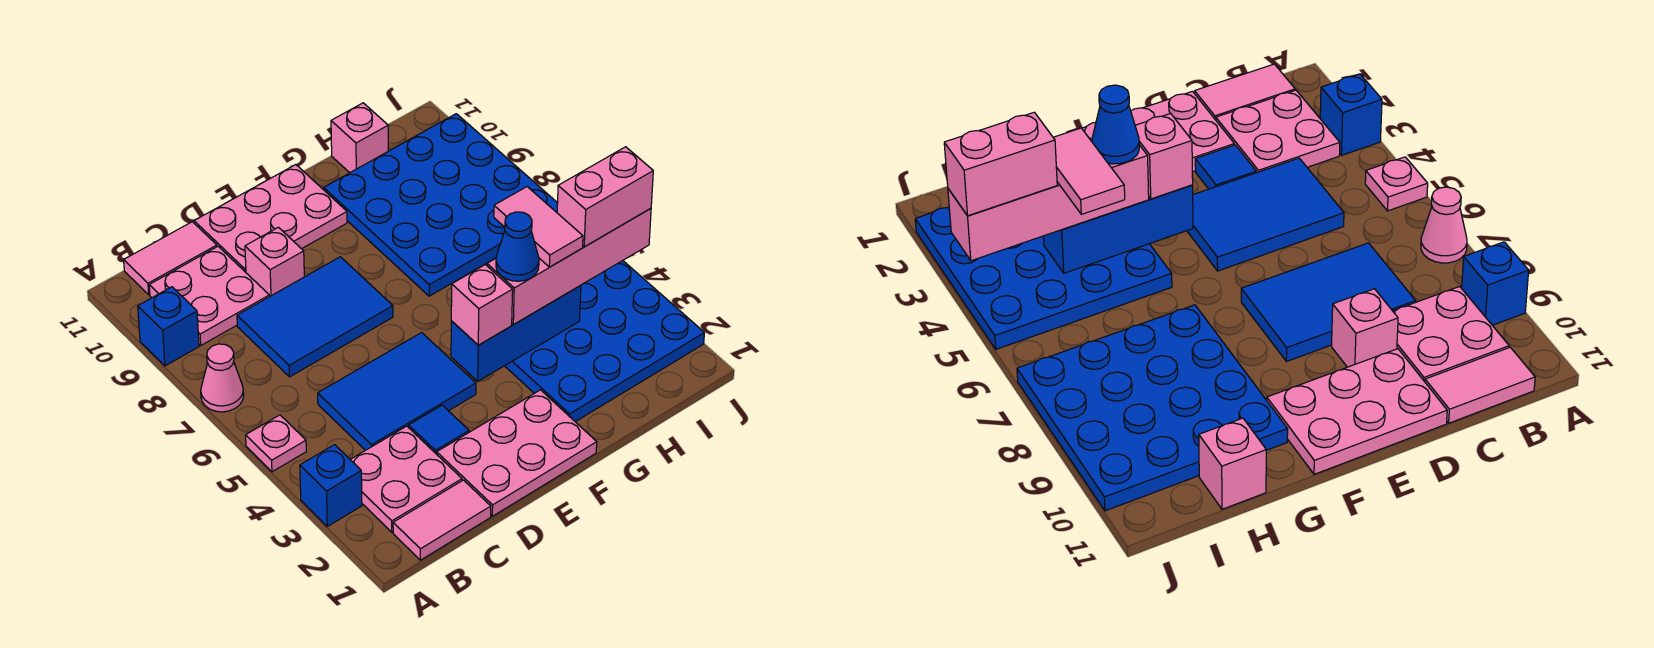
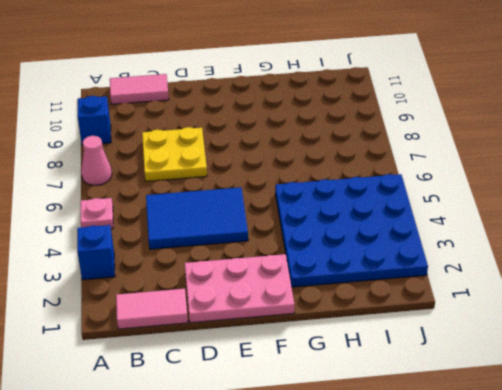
yellow plate C7:D8 level 1 -> blue tile C7:E8 level 1
none -> pink plate B2:C3 level 1
none -> pink plate B9:C10 level 1
none -> blue tile D3 level 1

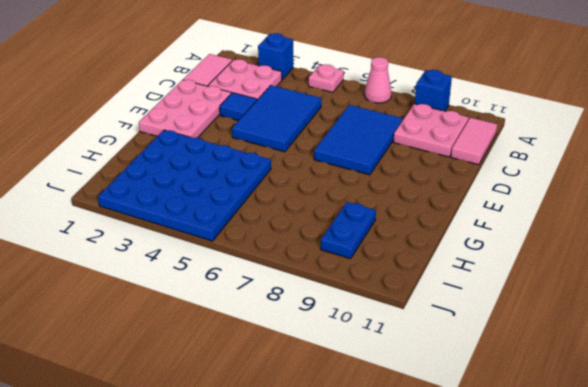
blue plate H9:I9 level 1 -> blue plate G7:J10 level 1
none -> pink brick D9 level 1
none -> pink plate D10:F11 level 1
none -> pink brick H11 level 1

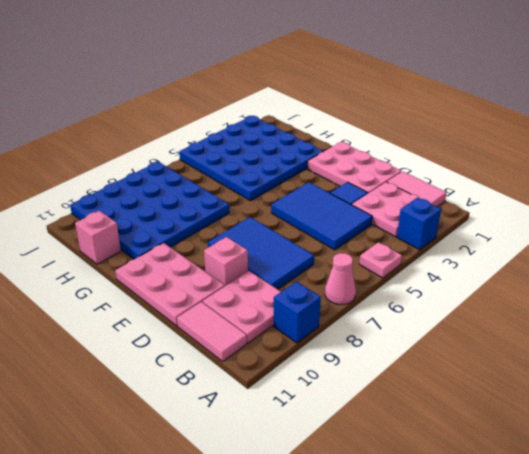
none -> blue brick F4:H4 level 2
none -> pink brick F4 level 3
none -> pink brick G4:J4 level 3

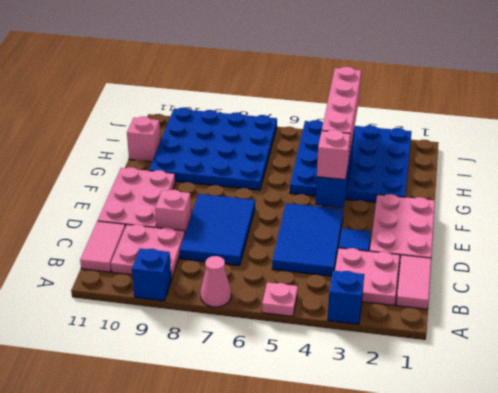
none -> blue cone G4 level 4
none -> pink tile H4:H5 level 4
none -> pink brick I4:J4 level 4

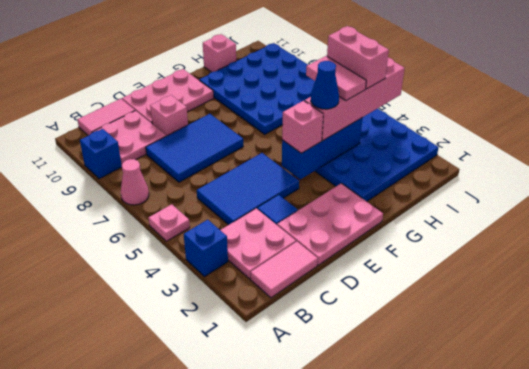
pink brick I4:I5 level 4 -> pink brick I4:J4 level 4

